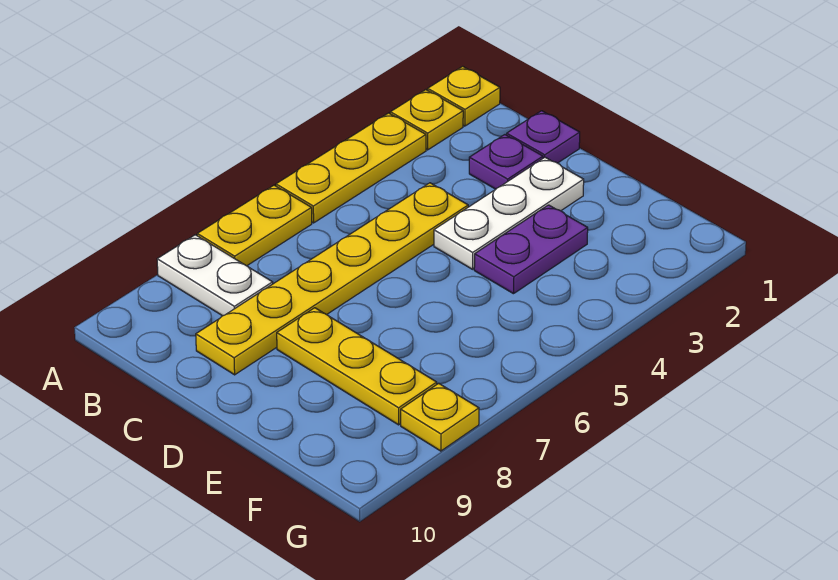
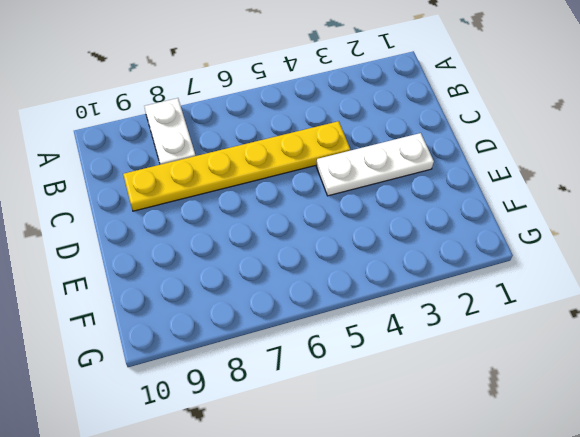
none -> yellow plate A1 level 1
none -> yellow plate A2 level 1
none -> yellow plate A3:A5 level 1

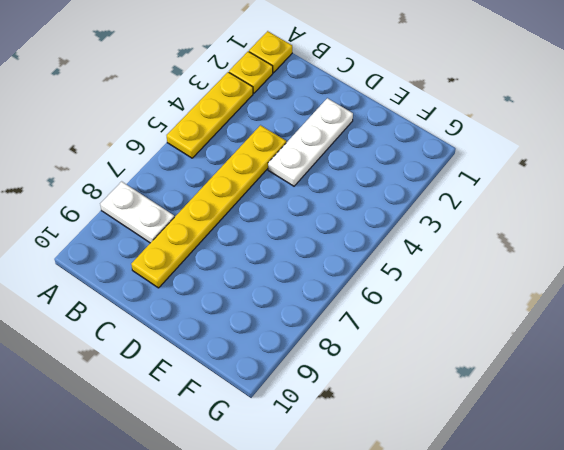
none -> yellow plate A6:A7 level 1
none -> purple plate C1 level 1
none -> purple plate C2 level 1

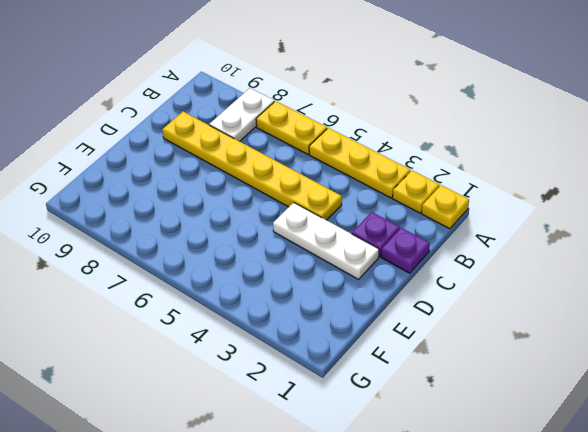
none -> yellow plate D8:F8 level 1
none -> purple plate E3:E4 level 1
none -> yellow plate G8 level 1

